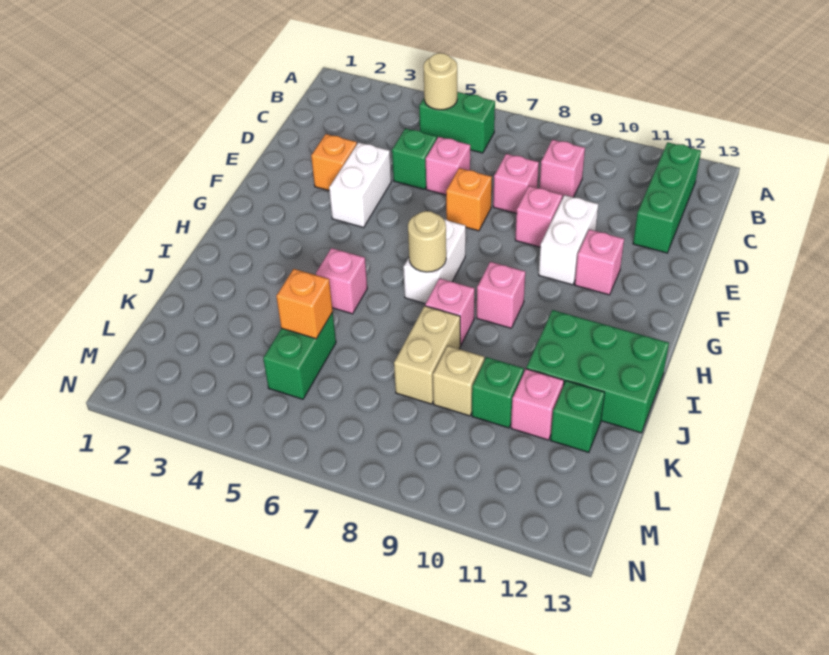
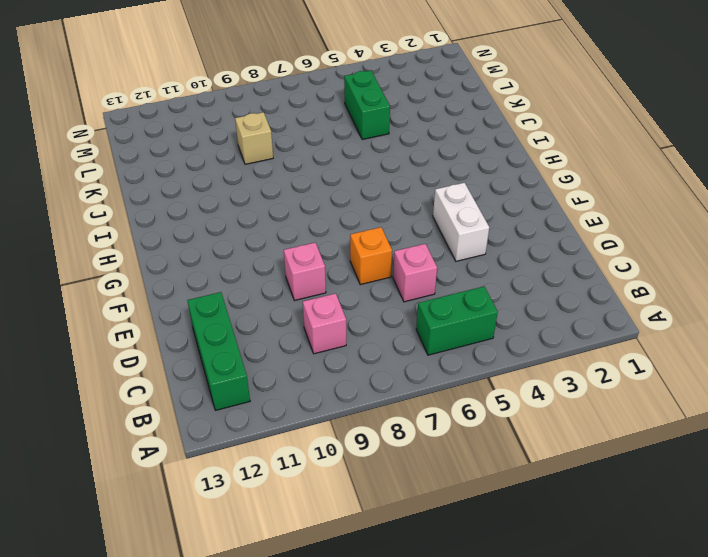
none -> green brick D5 level 1
none -> pink brick D8 level 1
none -> orange brick E3 level 1

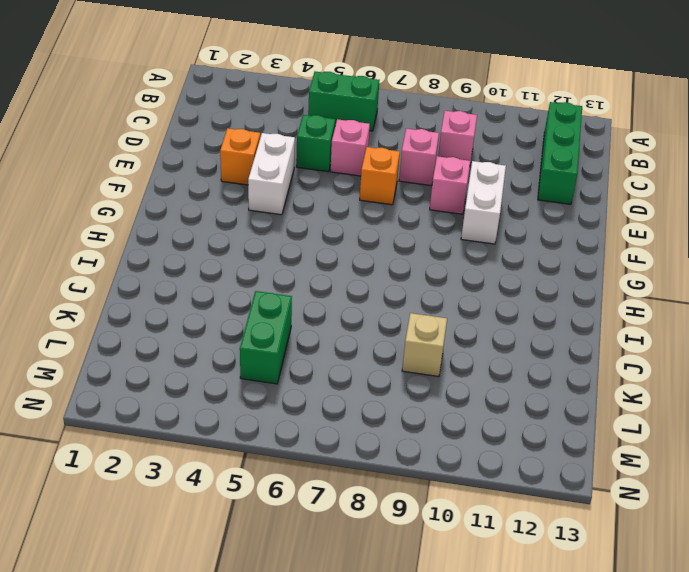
none -> pink brick F11 level 1
none -> white brick G7:H7 level 1
none -> pink brick H9 level 1

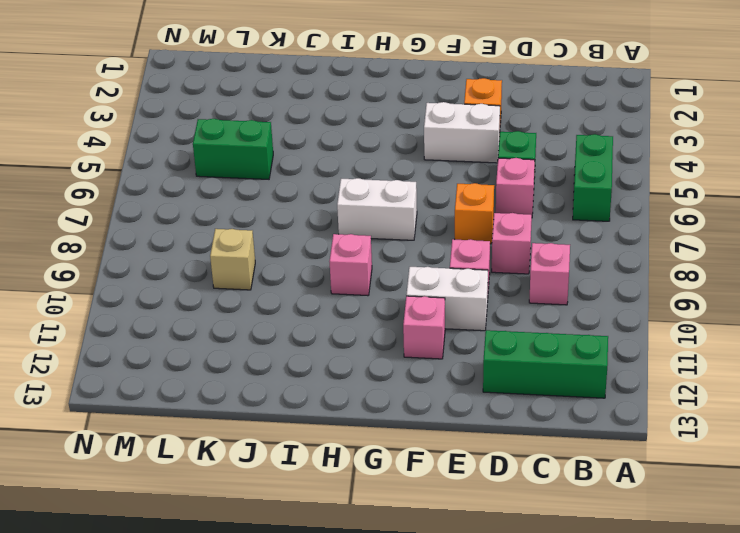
none -> pink brick I5 level 1
none -> pink brick I8 level 1
none -> green brick I11:J13 level 1

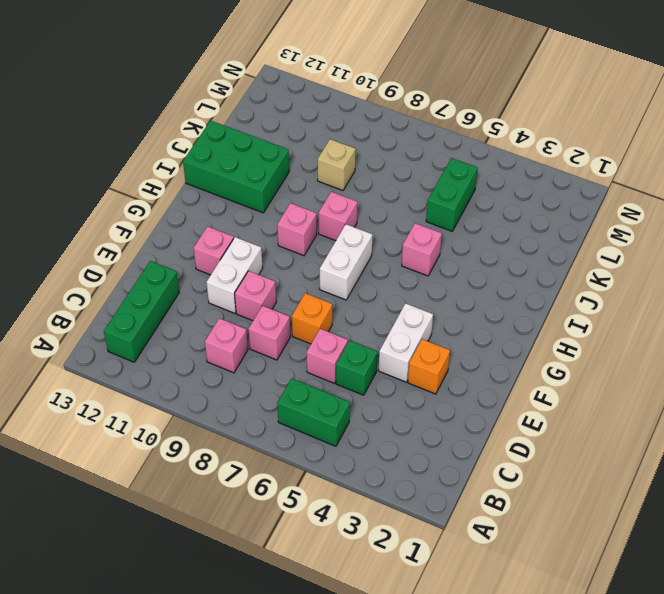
none -> tan brick J8:K8 level 1
none -> green brick K10 level 1
none -> pink brick K11 level 1

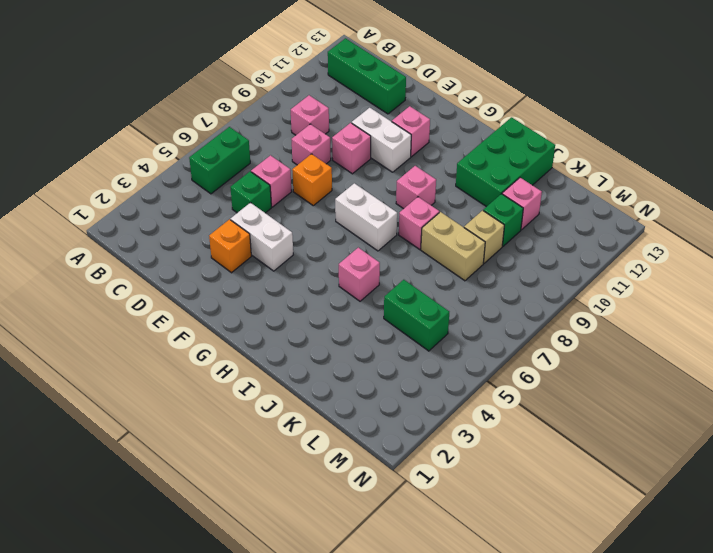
none -> green brick K12 level 1
none -> tan round brick B5 level 2
none -> tan round brick H7 level 2

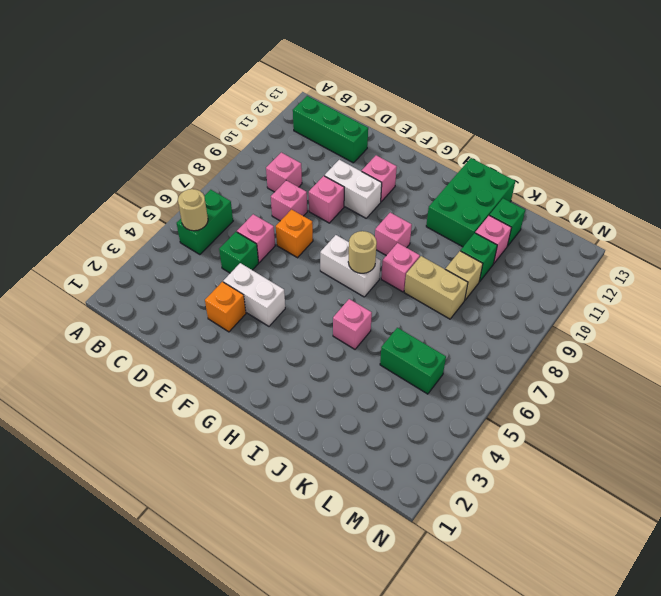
none -> orange brick K5 level 2

